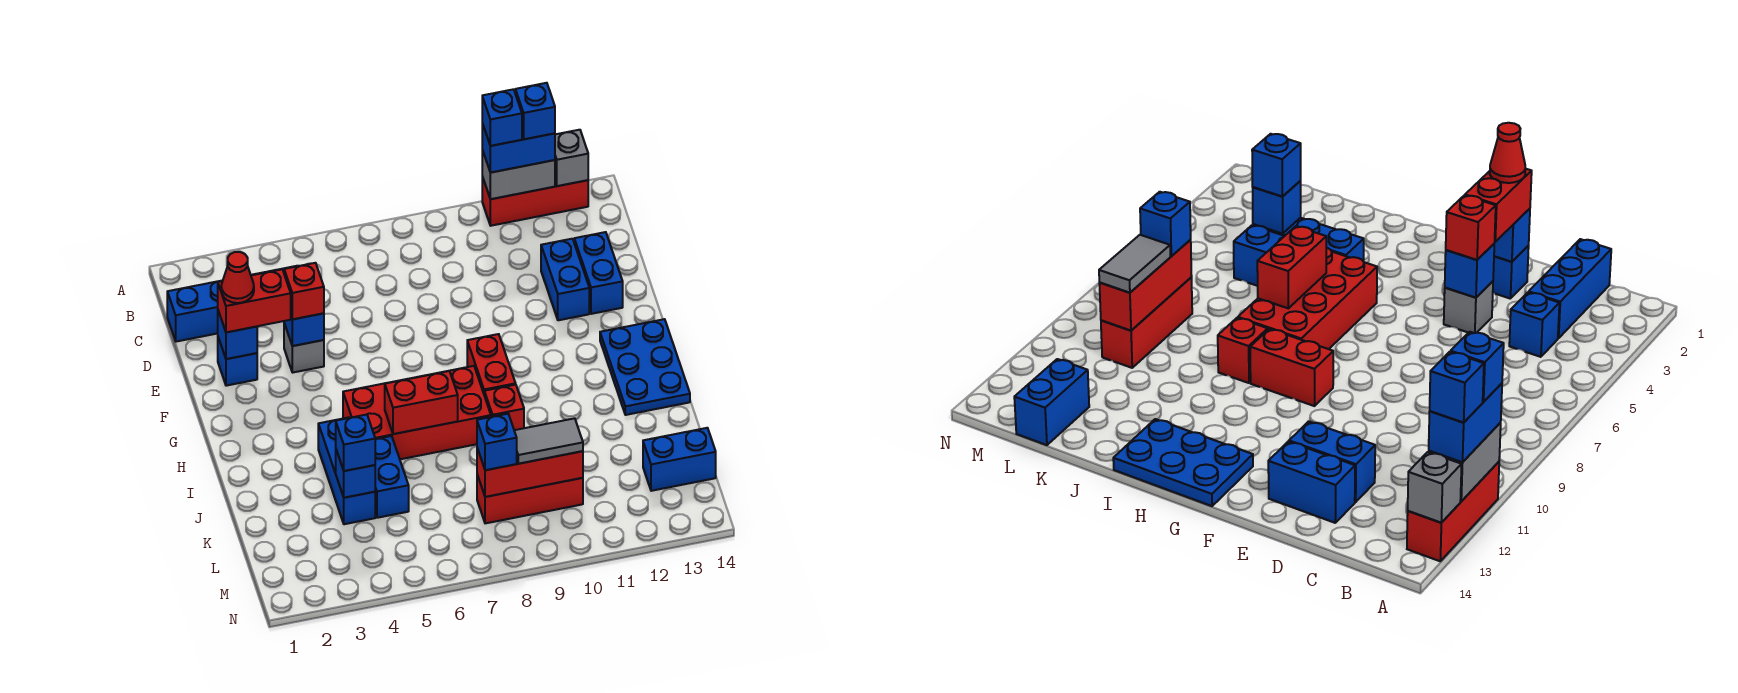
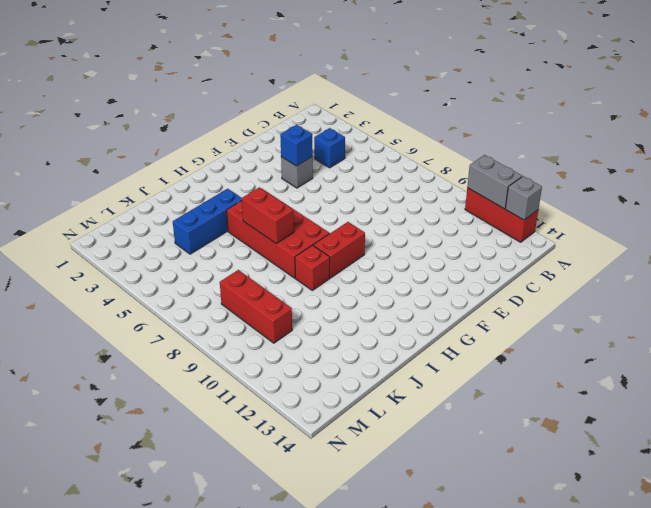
none -> blue brick C1:C3 level 1
none -> blue brick D12:E12 level 1
none -> blue brick D13:E13 level 1
none -> blue brick E2 level 1

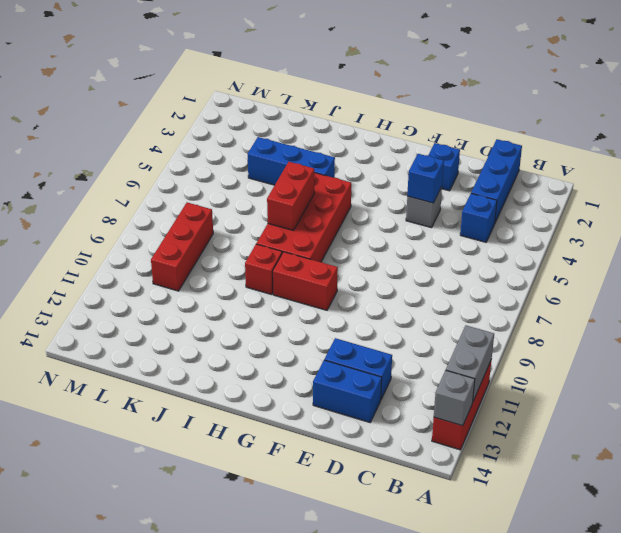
none -> blue plate G13:I14 level 1
none -> blue brick J5:K5 level 1
none -> blue brick L13:L14 level 1
none -> blue brick E2 level 2

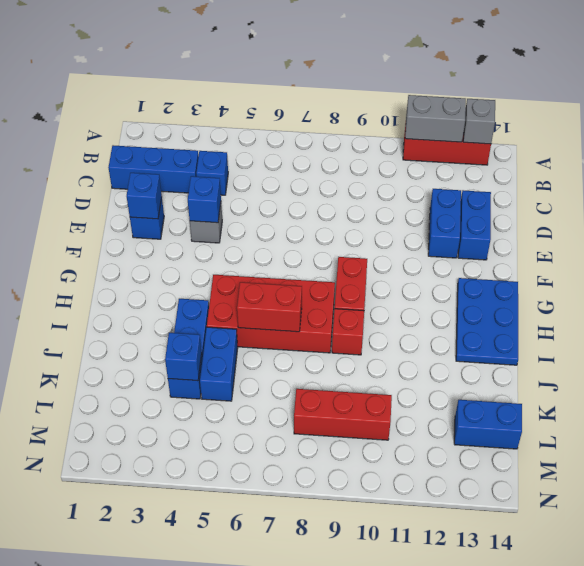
none -> red brick L8:L10 level 2
none -> blue brick A11:A12 level 3
none -> red brick E2:E3 level 3
none -> red brick E4 level 3

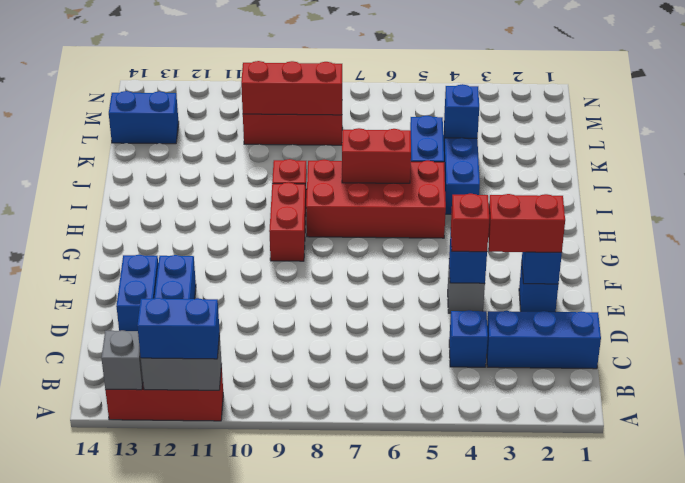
none -> blue plate G13:I14 level 1
none -> blue brick K4 level 3
none -> blue brick L8 level 3
none -> grey tile L9:L10 level 3

